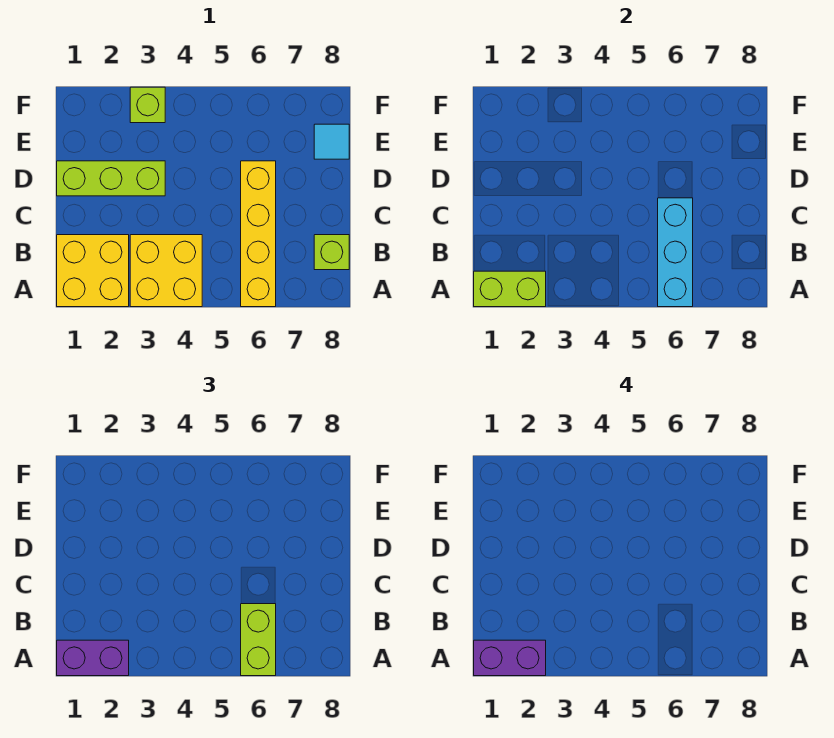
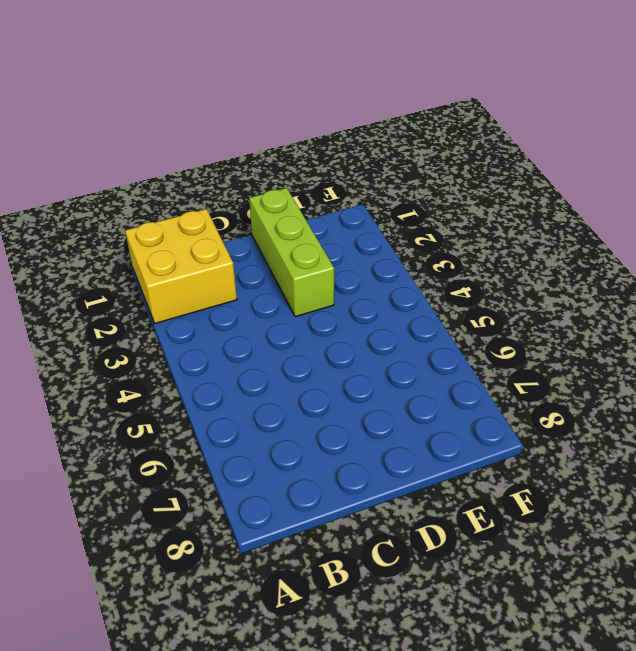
none -> yellow brick A3:B4 level 1
none -> yellow brick A6:D6 level 1
none -> lime brick B8 level 1

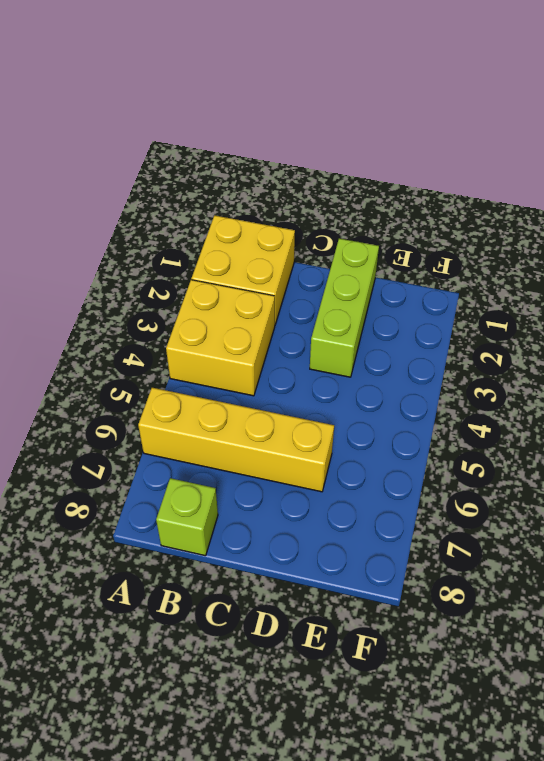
none -> cyan tile E8 level 1
none -> lime brick F3 level 1
none -> lime brick A1:A2 level 2

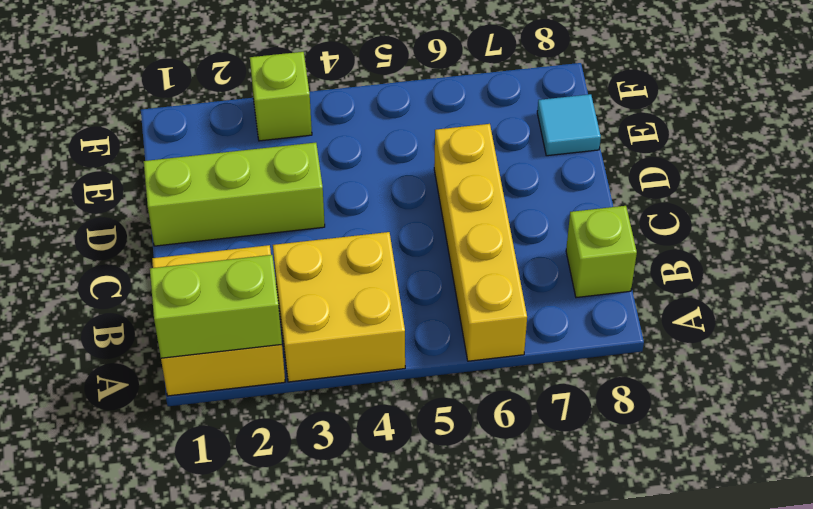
none -> cyan brick A6:C6 level 2
none -> purple brick A1:A2 level 3
none -> lime brick A6:B6 level 3

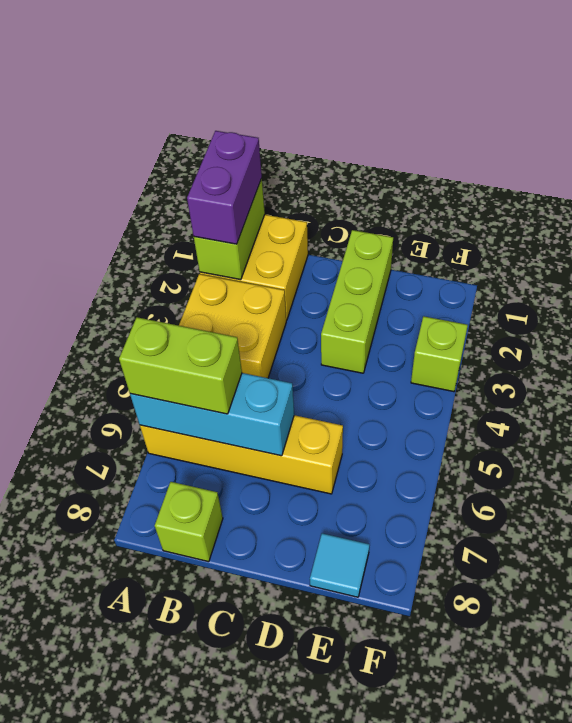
none -> purple brick A1:A2 level 4

